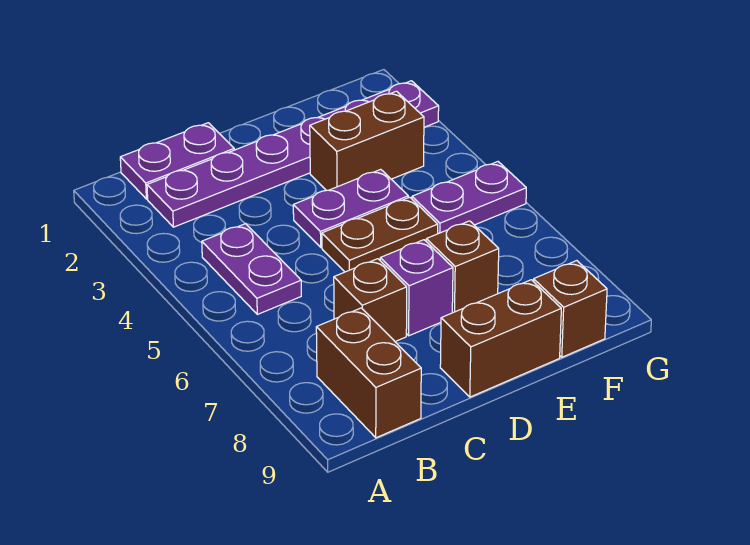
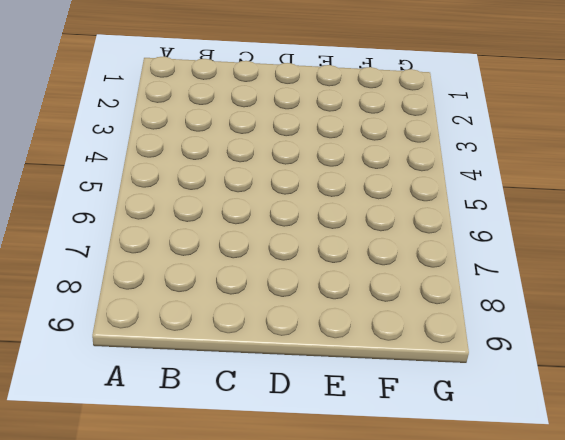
none -> purple plate B1:C1 level 1
none -> purple plate B2:G2 level 1
none -> purple plate B4:B5 level 1

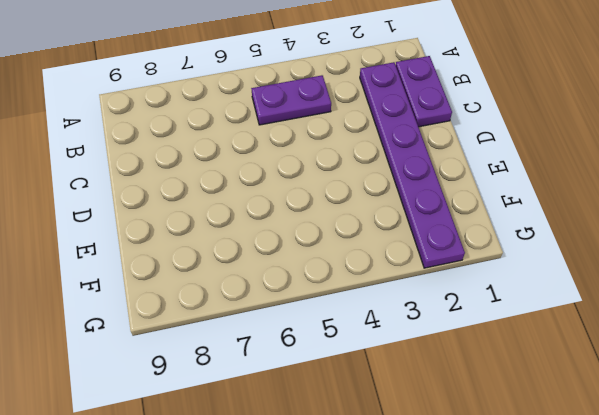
none -> brown brick B8:B9 level 1
none -> brown brick C7 level 1
none -> purple plate D4:E4 level 1

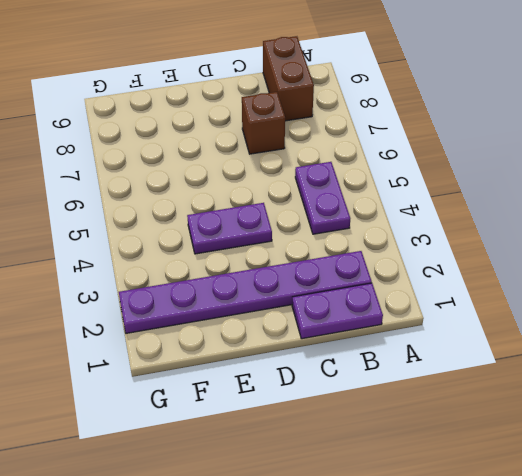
none -> brown plate D5:E5 level 1
none -> purple brick D7 level 1
none -> brown brick D9:E9 level 1

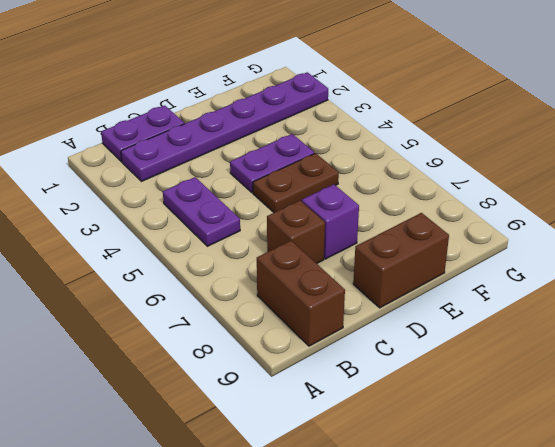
none -> brown brick E3:F3 level 1
none -> brown brick E7 level 1
none -> purple plate F5:G5 level 1

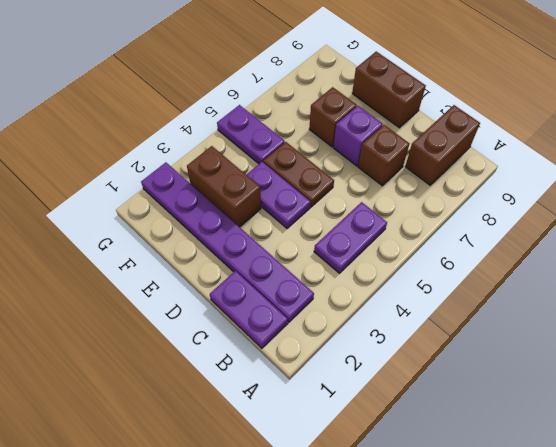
none -> brown brick F9 level 1

